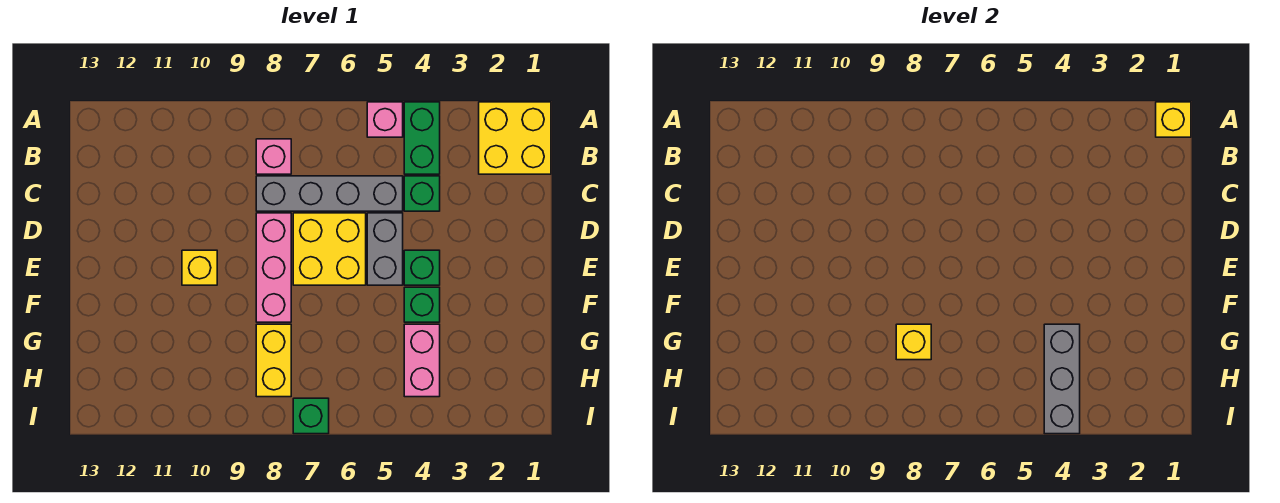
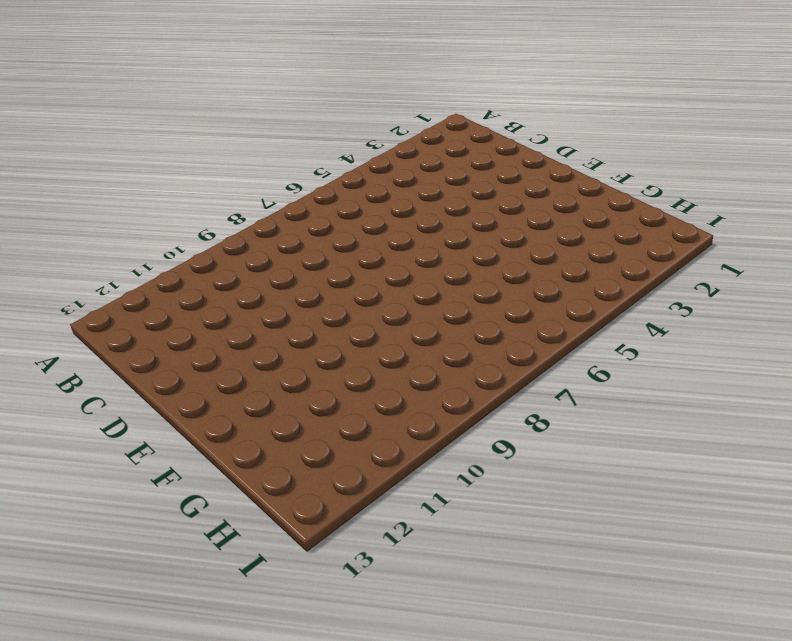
none -> yellow brick A1:B2 level 1
none -> green brick A4:B4 level 1
none -> pink brick A5 level 1

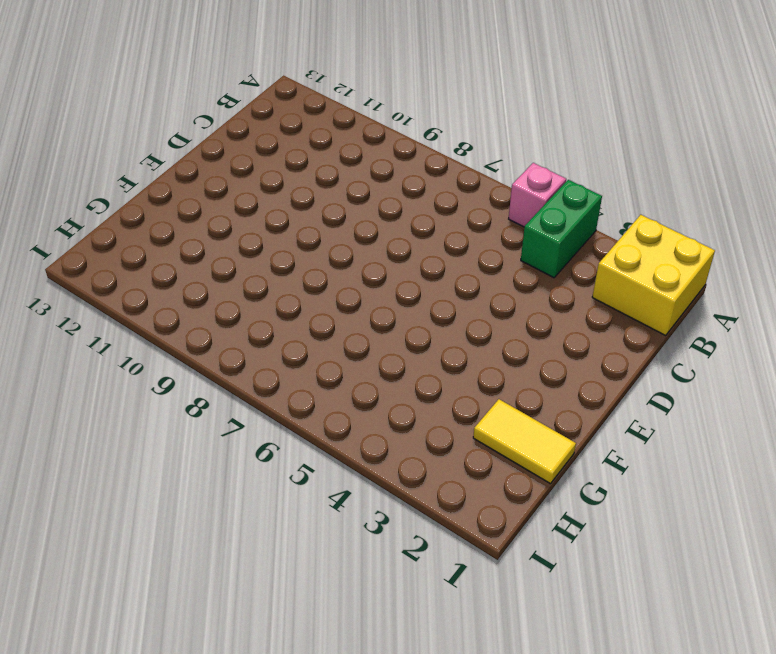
yellow tile G1:G2 level 1 -> none
none -> pink brick B8 level 1
none -> green brick C4 level 1
none -> grey brick C5:C8 level 1

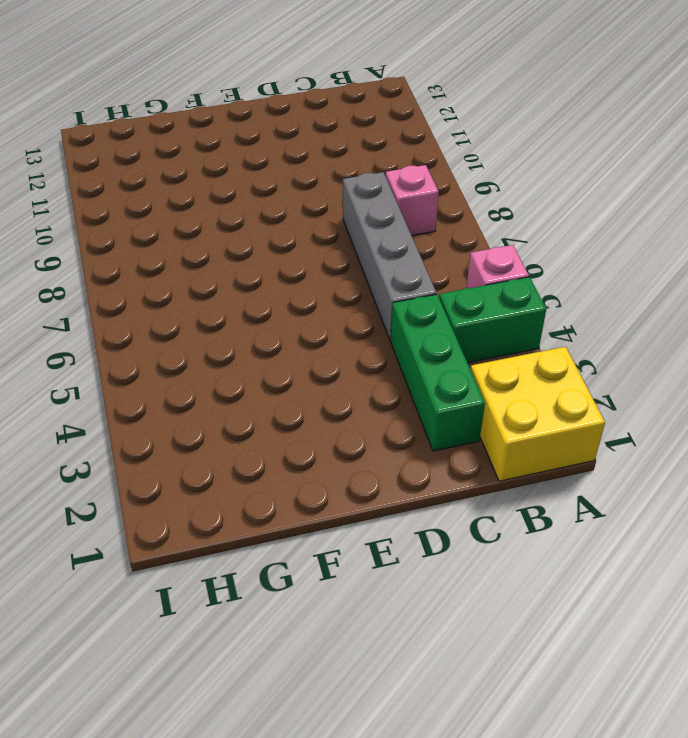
green brick C2:C4 level 1 -> green brick C4 level 1
none -> grey brick D5:E5 level 1
none -> yellow brick D6:E7 level 1
none -> pink brick D8:F8 level 1

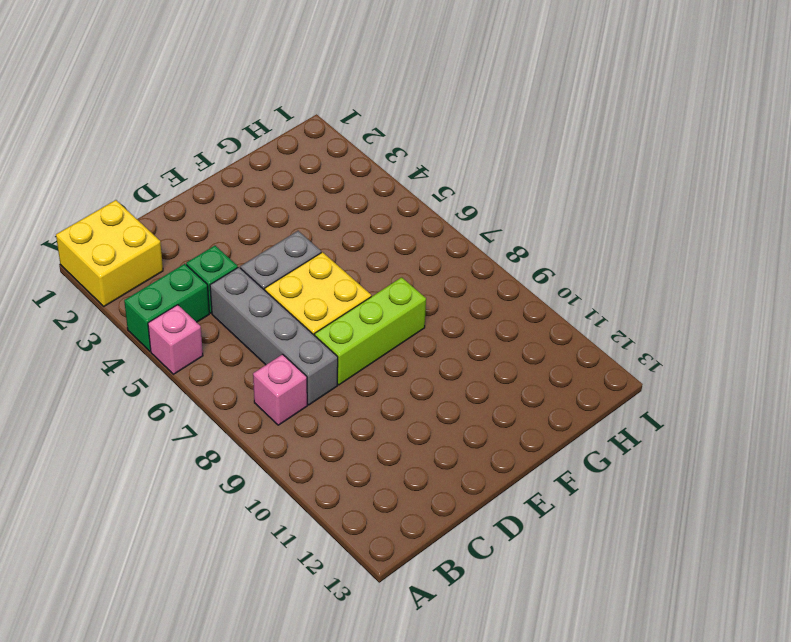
lime brick D8:F8 level 1 -> pink brick D8:F8 level 1
none -> green brick E4 level 1
none -> yellow brick E10 level 1
none -> green brick F4 level 1

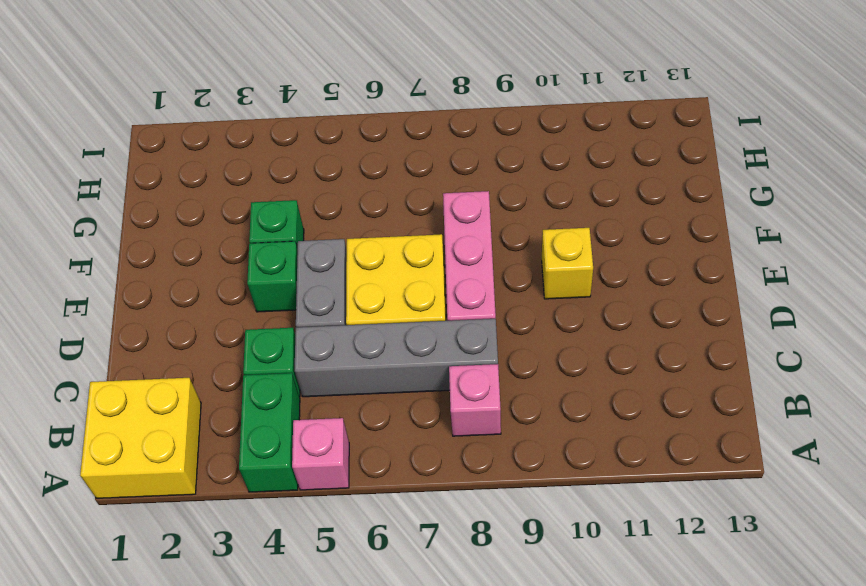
none -> pink brick G4:H4 level 1
none -> yellow brick G8:H8 level 1
none -> green brick I7 level 1

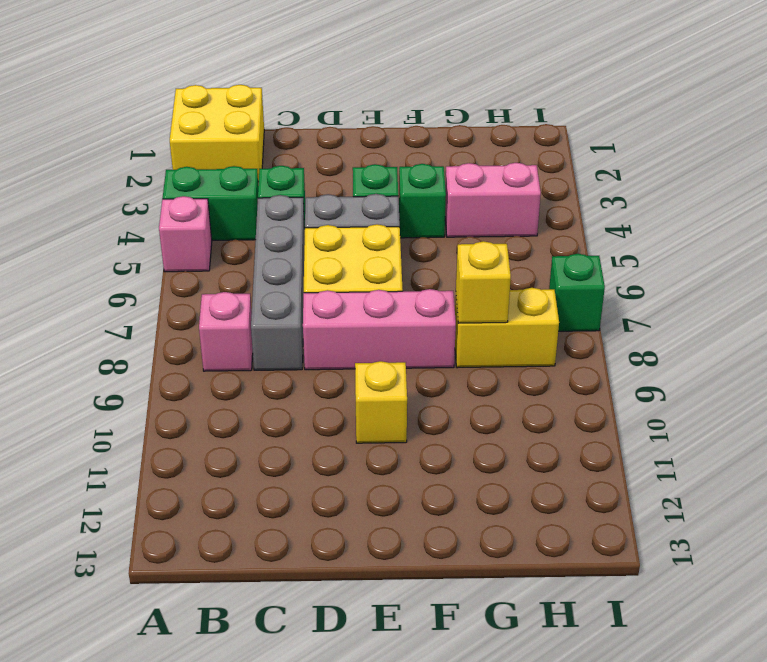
none -> yellow brick A1 level 2
none -> grey brick G4:I4 level 2

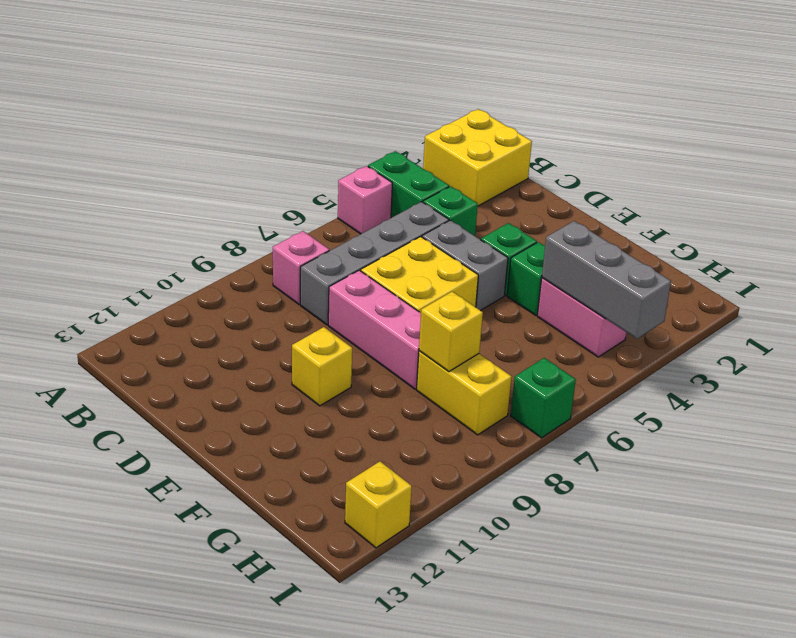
yellow brick I12 level 1 -> yellow brick A1 level 2

